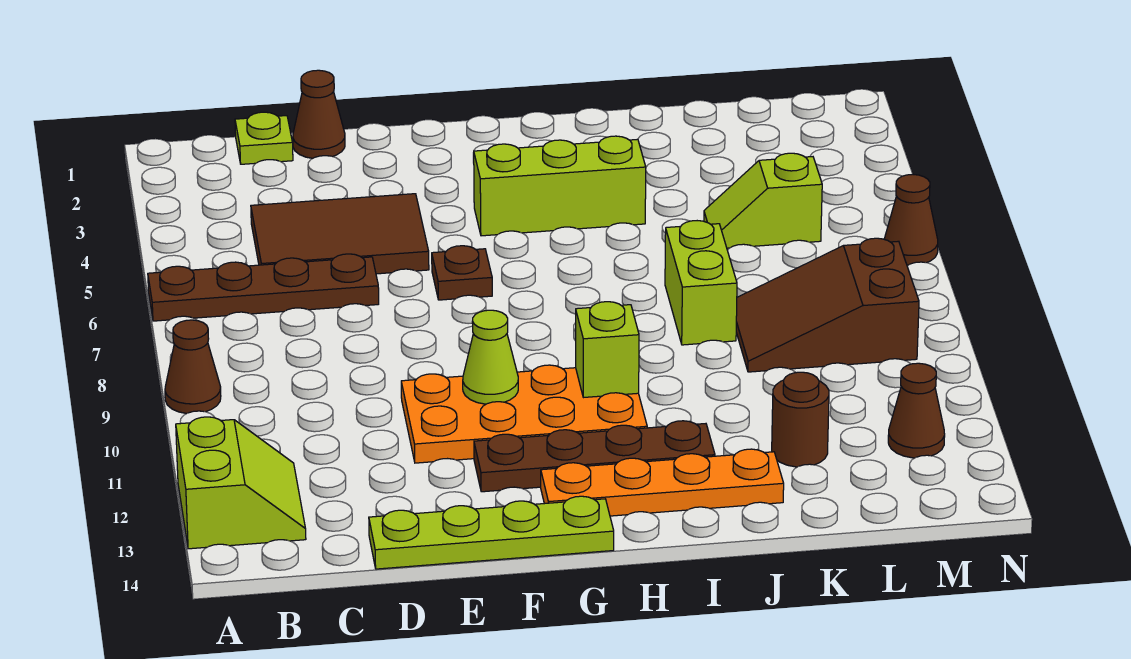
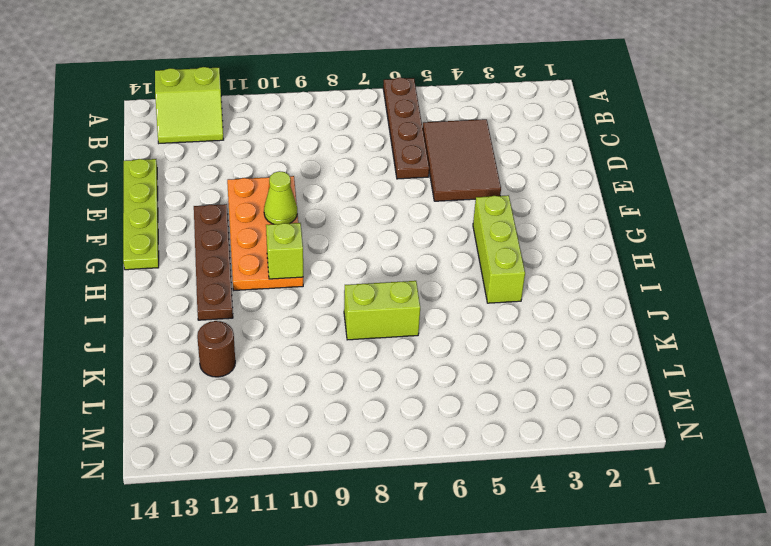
none -> brown cone A9 level 1
none -> lime plate C1 level 1
none -> brown cone D1 level 1

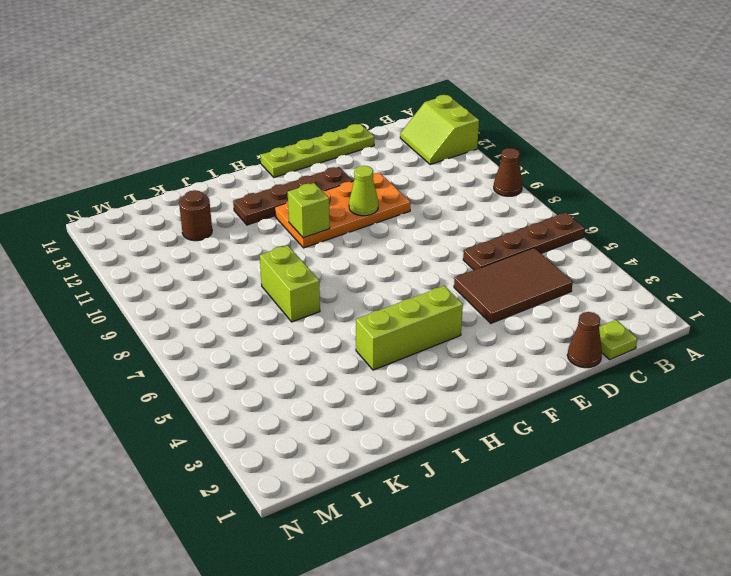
none -> brown plate F6 level 1
none -> orange plate G13:J13 level 1
none -> lime slope K5:L5 level 1 top L

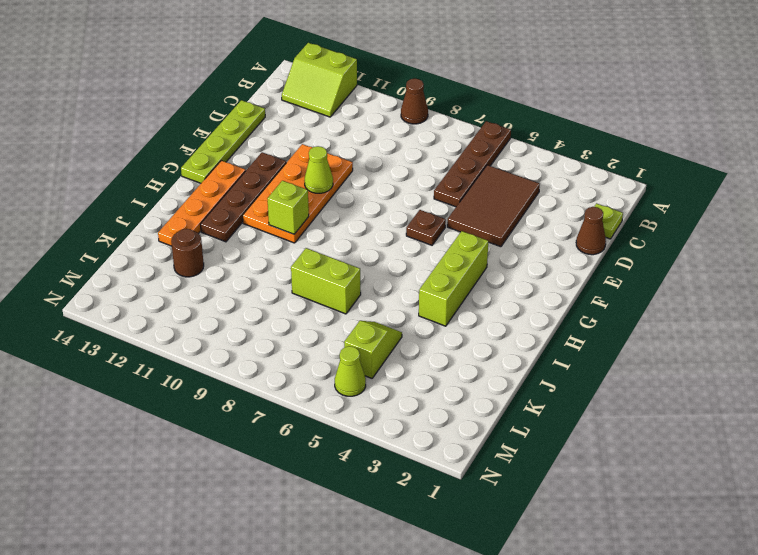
lime cone M5 level 1 -> none
none -> brown slope K8:M9 level 1 top M
none -> brown cone M12 level 1
none -> brown cone N6 level 1

